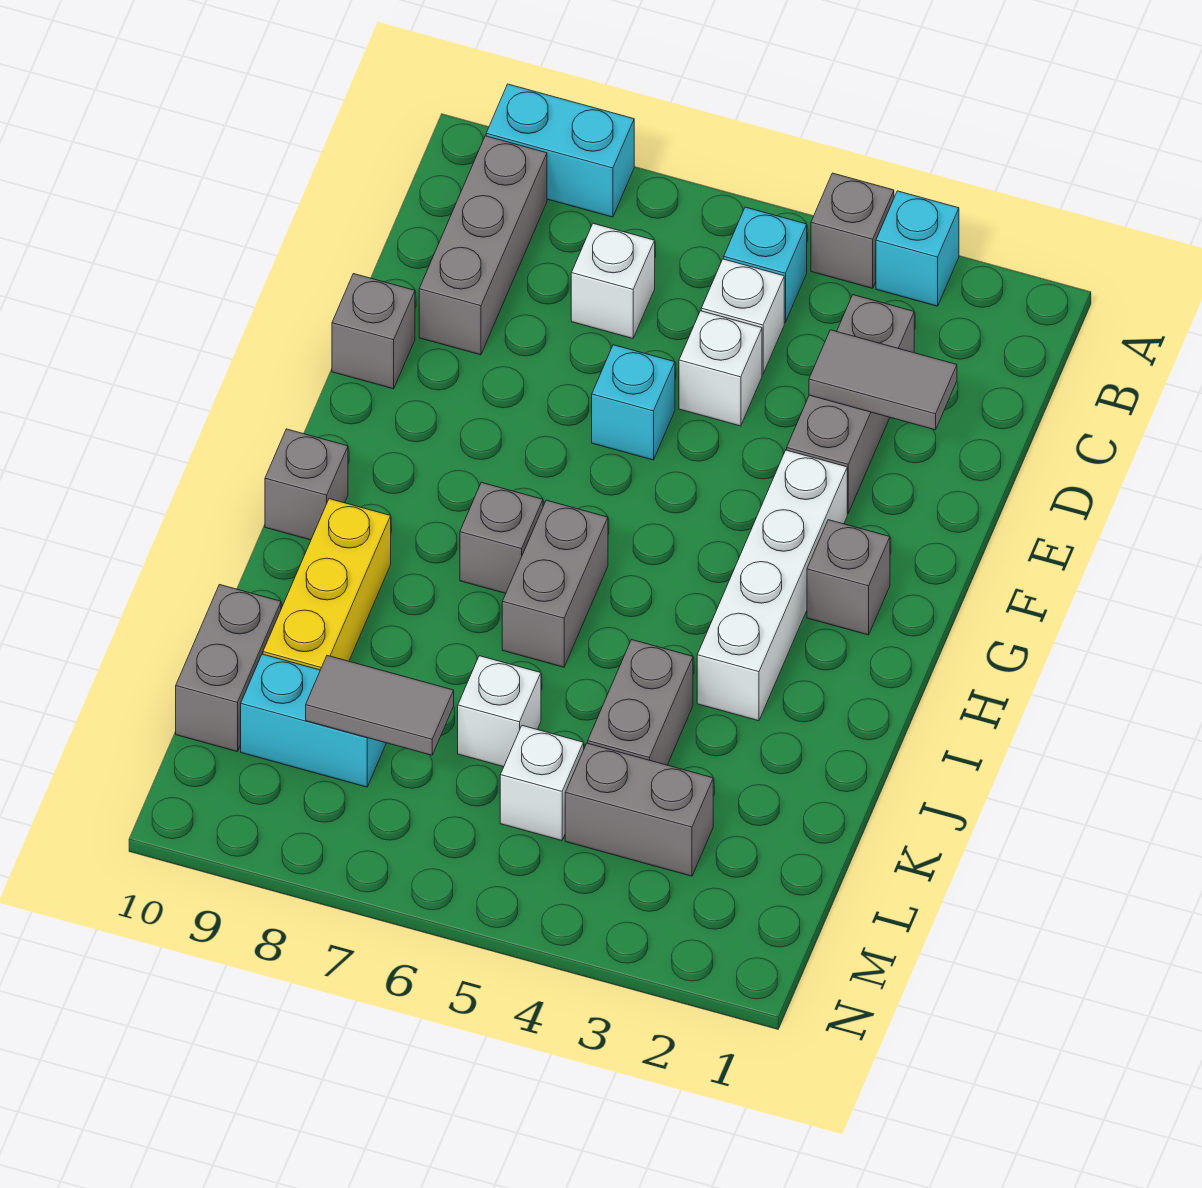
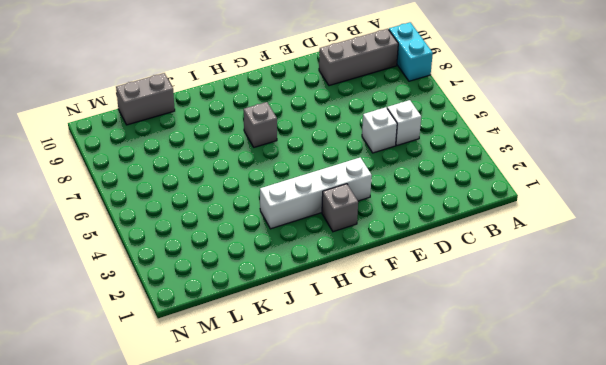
none -> cyan brick A3 level 1
none -> grey brick A4 level 1
none -> cyan brick B5 level 1

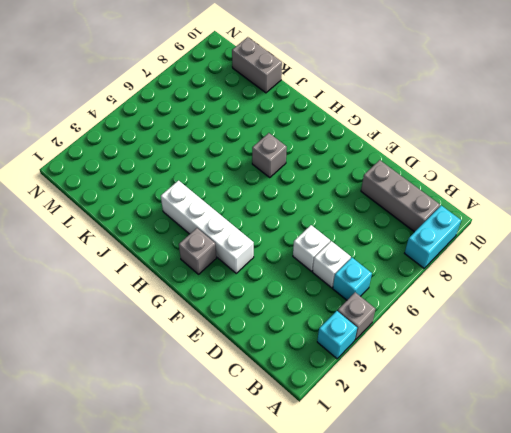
none -> grey brick C3:E3 level 1
none -> white brick C7 level 1
none -> cyan brick E6 level 1

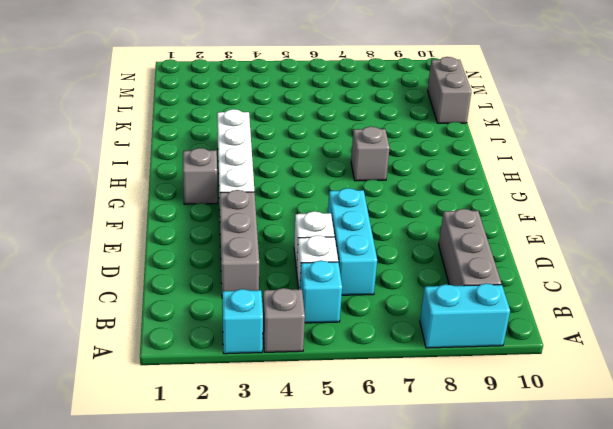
cyan brick C6:E6 level 1 -> cyan brick E6 level 1
none -> white brick C7 level 1
none -> grey brick E10 level 1
none -> grey brick H6:I6 level 1

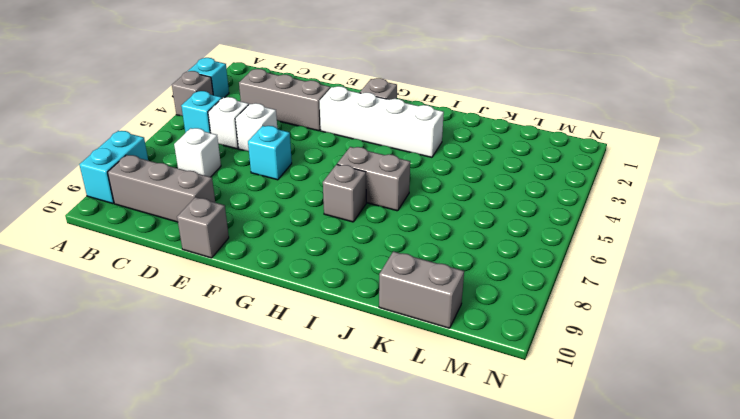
none -> grey brick H10 level 1
none -> yellow brick I9:K9 level 1
none -> grey brick J4:K4 level 1

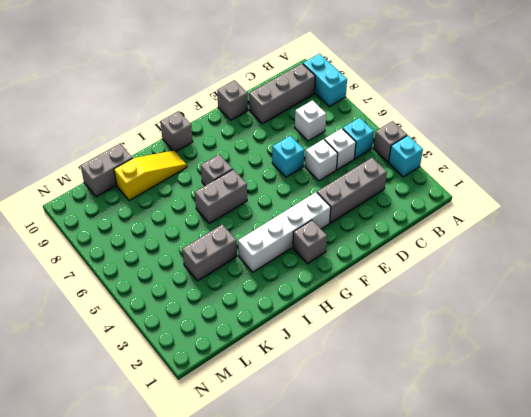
yellow slope I9:K9 level 1 top K -> yellow brick I9:K9 level 1
none -> white brick K6 level 1
none -> grey brick L3:L4 level 1
none -> white brick L5 level 1

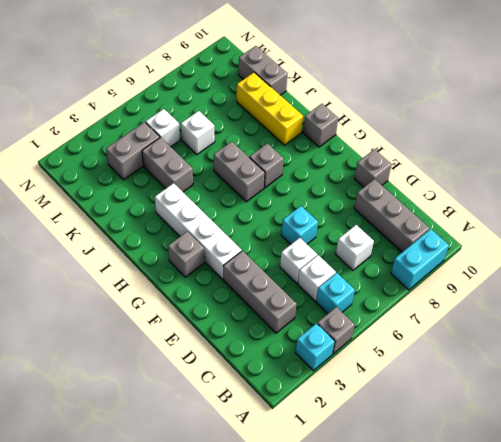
none -> cyan brick L8:L9 level 1
none -> grey tile D2:D3 level 2
none -> grey tile L7:L8 level 2

